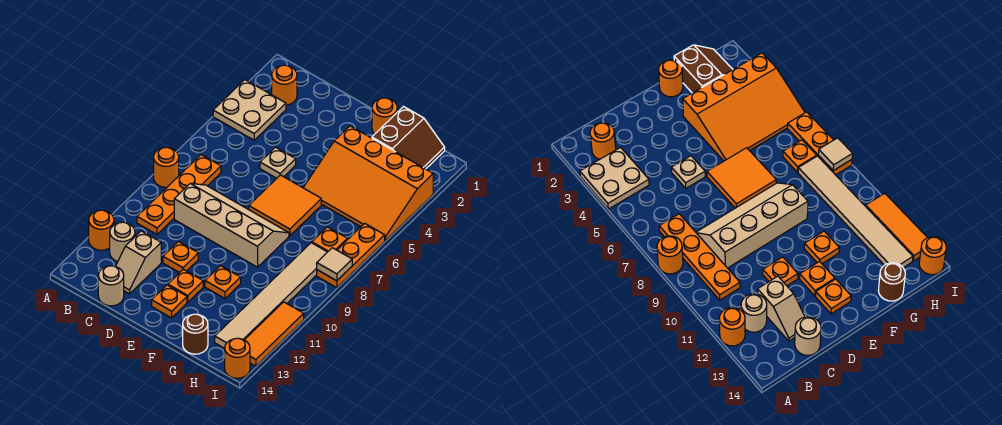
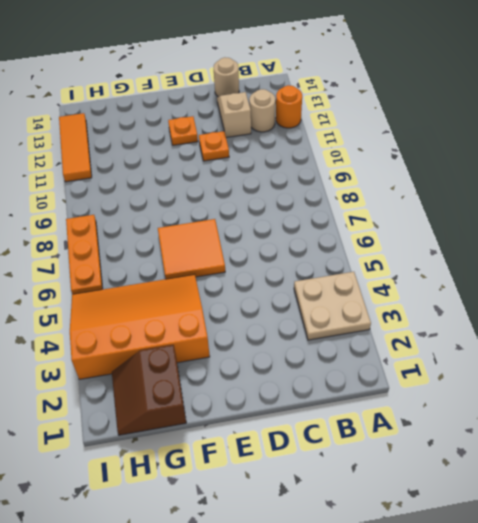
none -> orange round brick A8 level 1
none -> orange round brick B2 level 1
none -> orange plate B7:B10 level 1

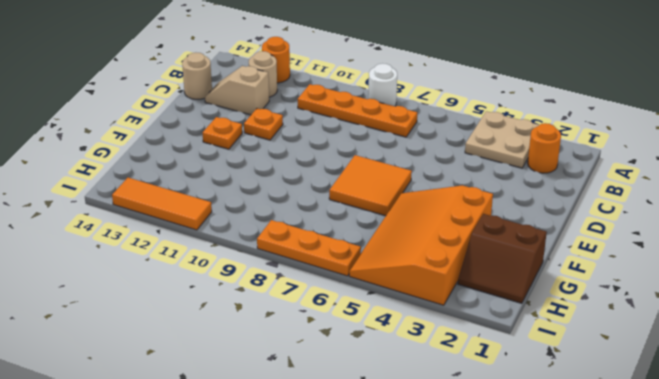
white round brick A8 level 1 -> orange round brick A8 level 1
none -> tan slope C8:F9 level 1 top 9
none -> tan plate D5 level 1
none -> orange plate E13 level 1

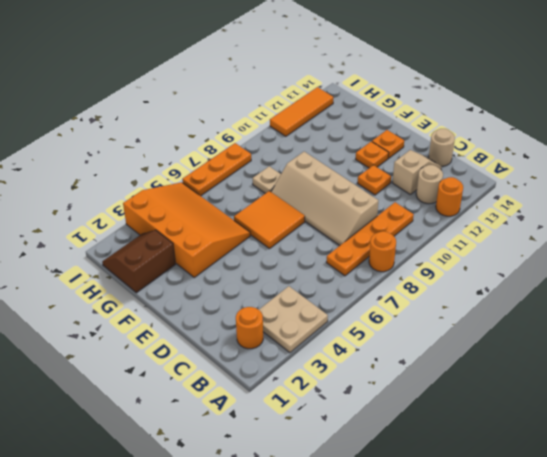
tan plate G8 level 1 -> tan plate D5 level 1
none -> orange round brick F1 level 1
none -> orange plate F11 level 1
none -> brown round brick G14 level 1

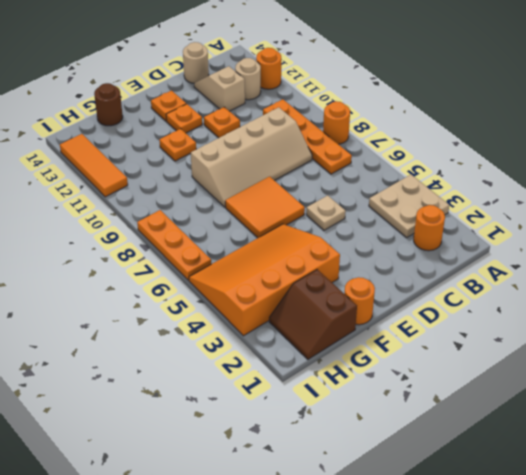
none -> orange plate H7 level 1
none -> tan tile H8:H13 level 1
none -> orange round brick I14 level 1

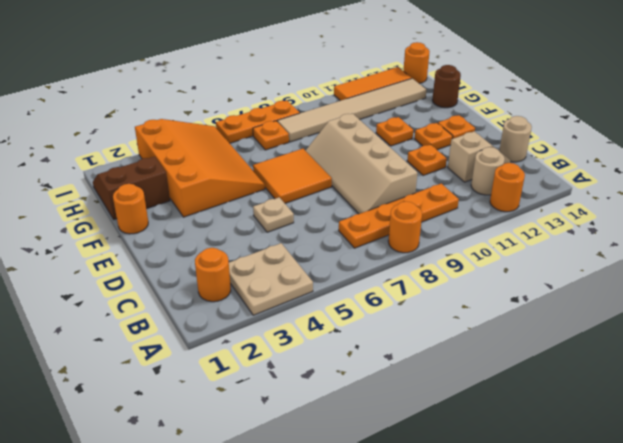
none -> tan tile I8 level 2

